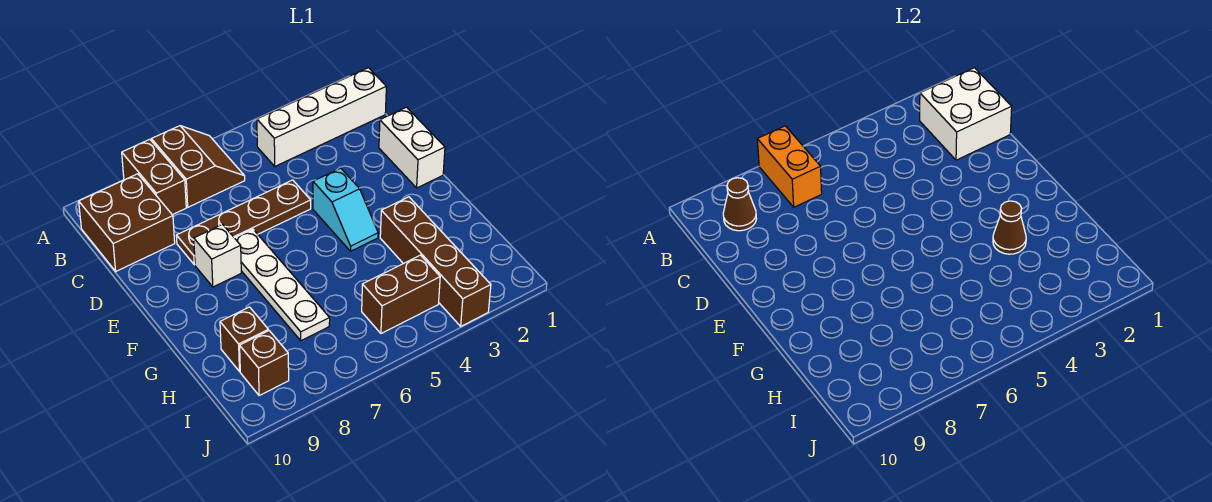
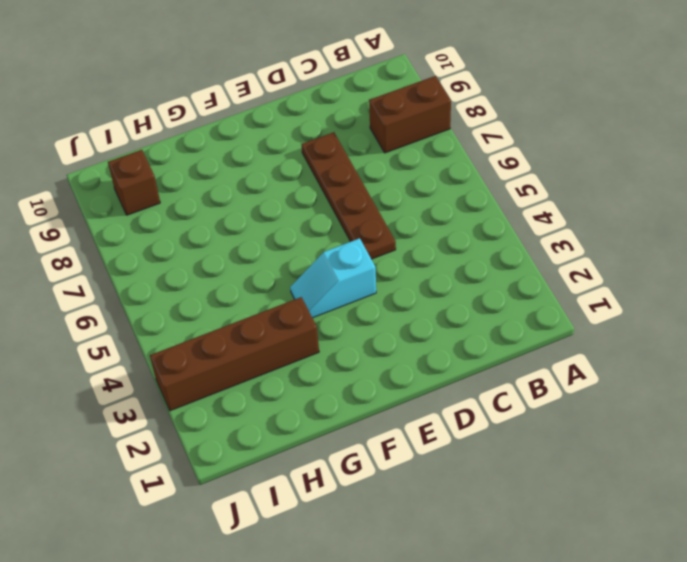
none -> brown slope A6:B7 level 1 top 7
none -> white brick B1:B4 level 1
none -> brown brick B9:C10 level 1

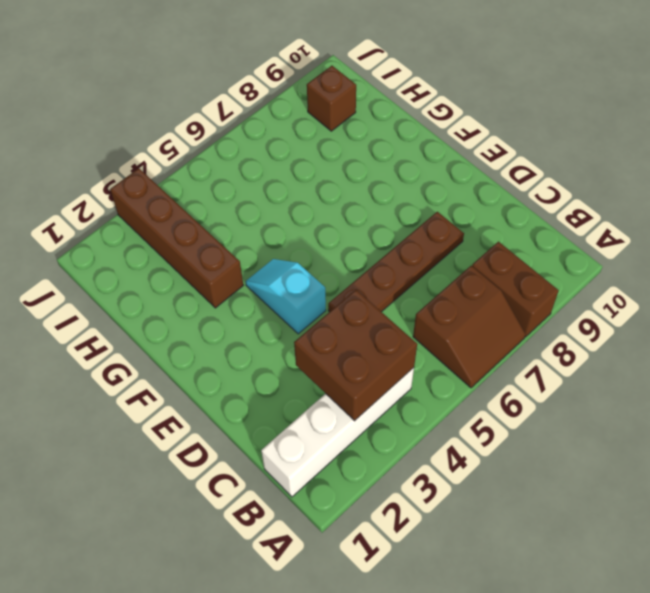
brown slope A6:B7 level 1 top B -> brown slope A6:B7 level 1 top 7
brown brick B3:C4 level 2 -> brown brick B9:C10 level 1
none -> white brick D1:E1 level 1
none -> white plate E7:H7 level 1
none -> white brick E8 level 1

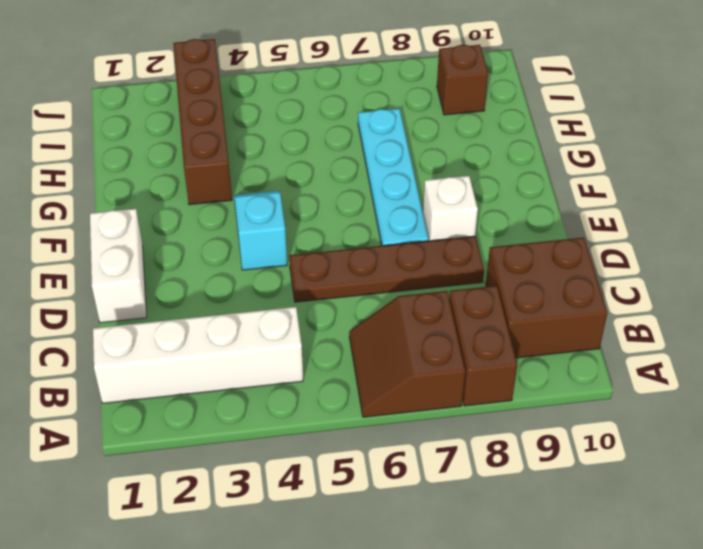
cyan plate E7:H7 level 1 -> white plate E7:H7 level 1
none -> brown brick H9 level 1
none -> brown brick I4:I5 level 1
none -> orange brick A7:B7 level 2

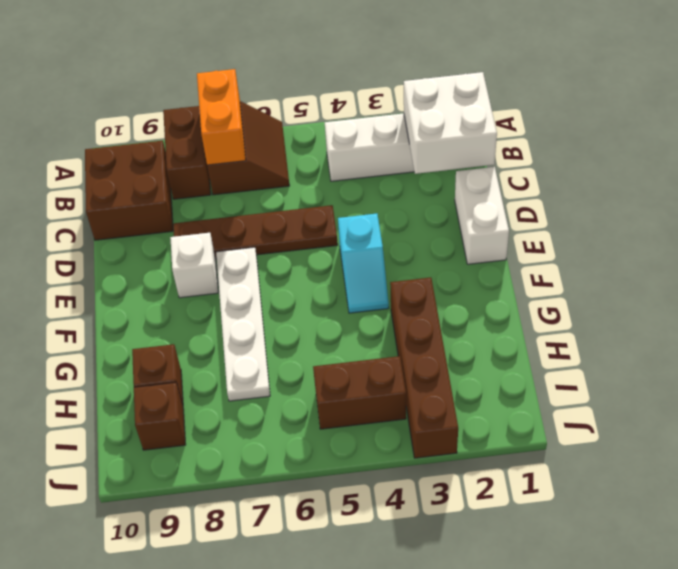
none -> brown cone B9 level 2
none -> brown cone G3 level 2

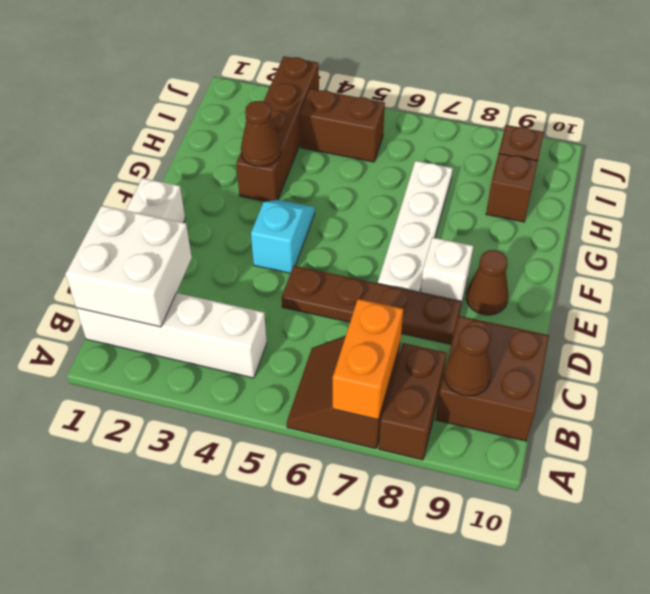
brown cone E9 level 1 -> none

